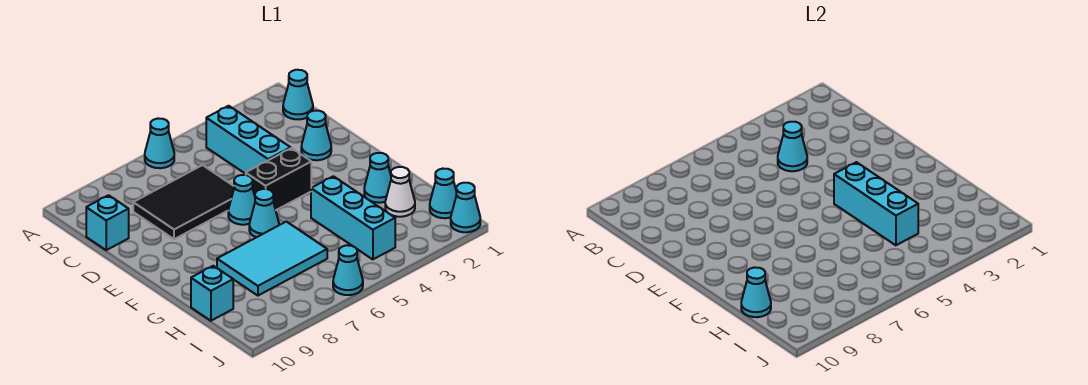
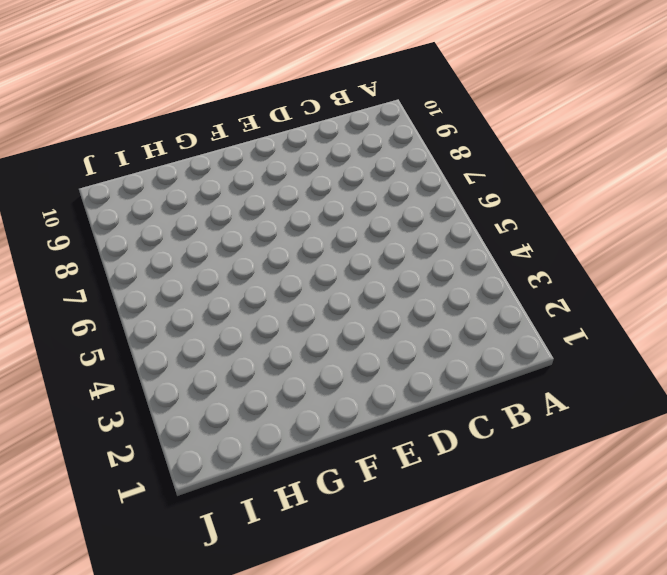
none -> cyan cone A6 level 1
none -> cyan cone B1 level 1
none -> cyan brick B4:D4 level 1

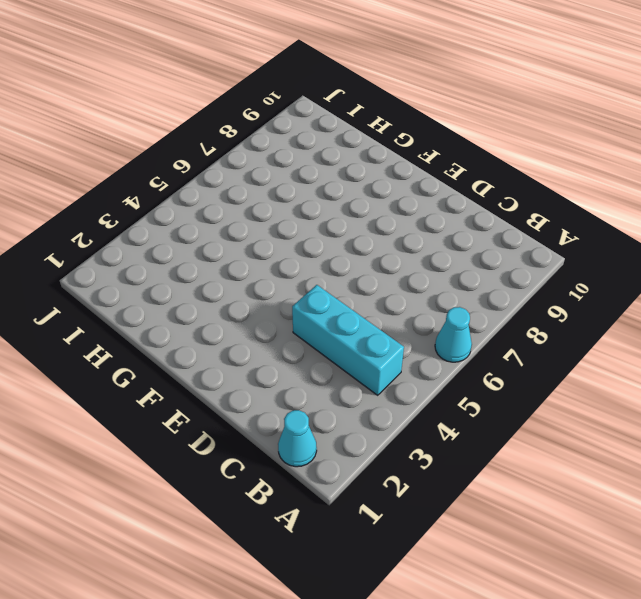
none -> black tile C6:D8 level 1
none -> cyan brick C10 level 1
none -> cyan cone D2 level 1

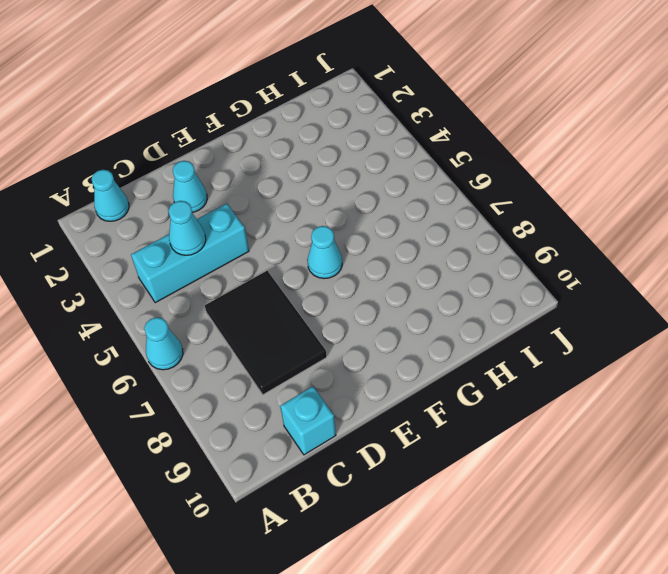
none -> black brick E4:E5 level 1
none -> cyan cone E6 level 1
none -> cyan cone G2 level 1

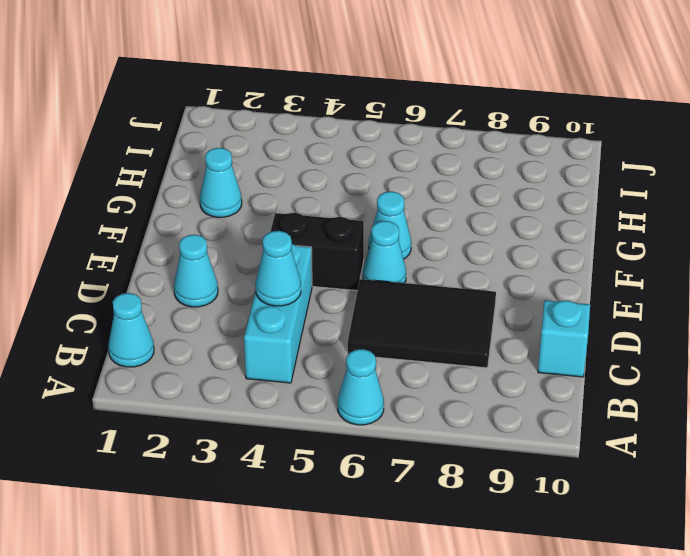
none -> cyan brick G4:I4 level 1
none -> cyan tile G6:H8 level 1
none -> white cone H2 level 1

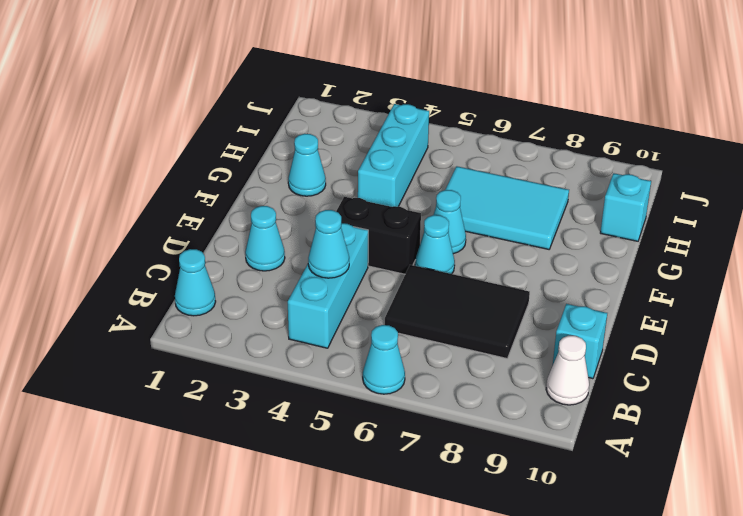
white cone B10 level 1 -> white cone H2 level 1
none -> cyan cone I1 level 1
none -> cyan cone J1 level 1
none -> cyan cone J6 level 1

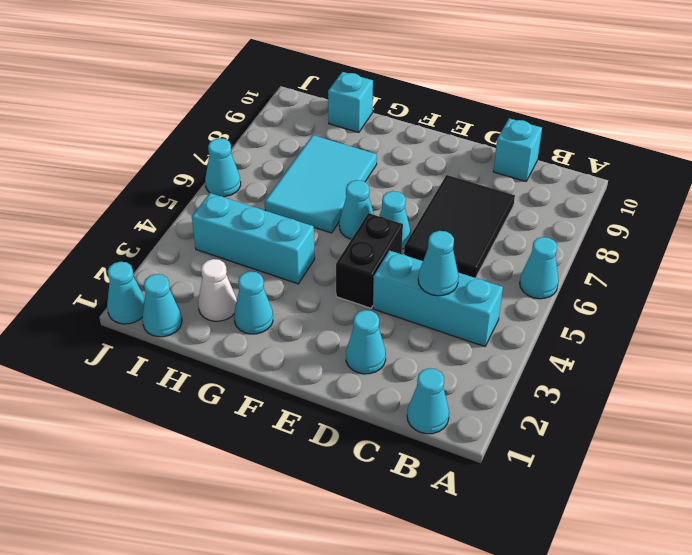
none -> cyan brick F4:H4 level 2
none -> cyan cone H10 level 2

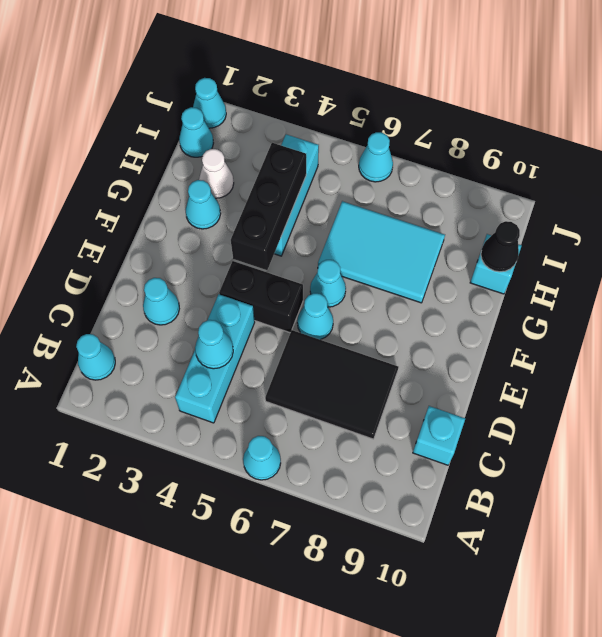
black brick F4:H4 level 2 -> cyan brick F4:H4 level 2
black cone H10 level 2 -> cyan cone H10 level 2

